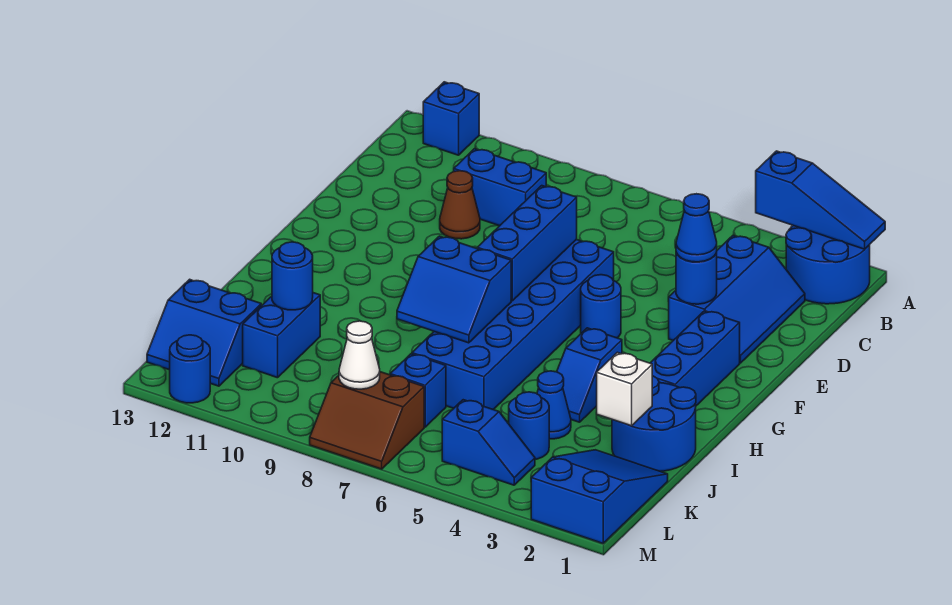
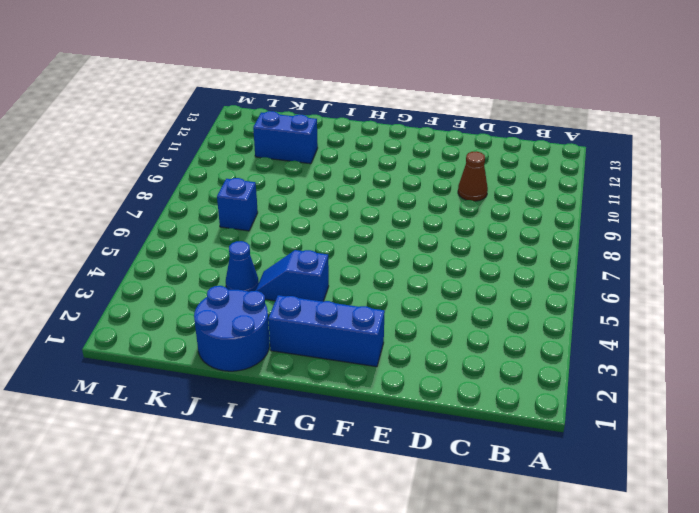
none -> blue round brick A1:B2 level 1
none -> blue brick A12 level 1
none -> blue slope C2:E3 level 1 top 3

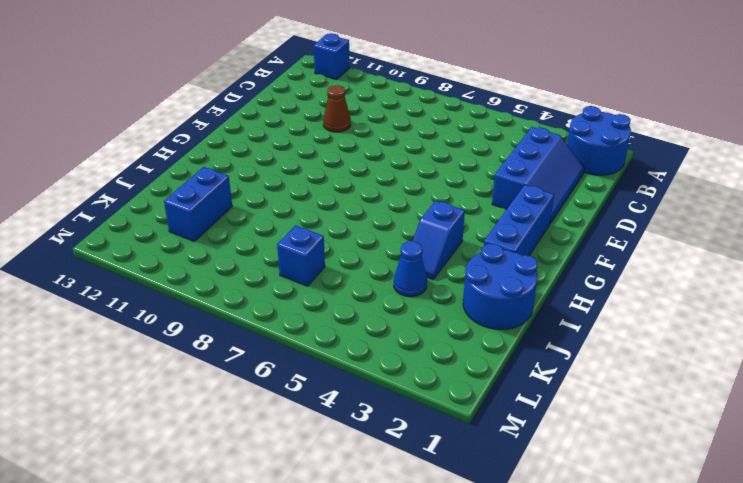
none -> blue brick C9:C10 level 1
none -> blue brick E6:J7 level 1
none -> blue round brick F5 level 1

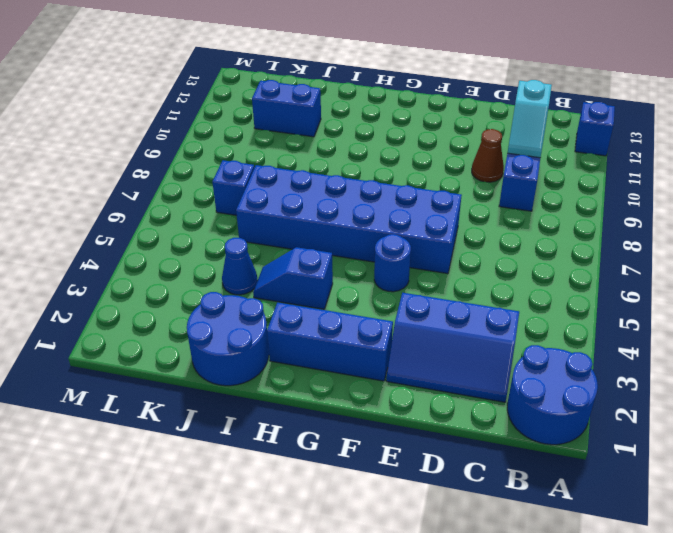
cyan slope C10:C11 level 2 top 11 -> none
none -> blue slope K1:M2 level 1 top M
none -> blue round brick K4 level 1
none -> blue slope K12:L13 level 1 top K

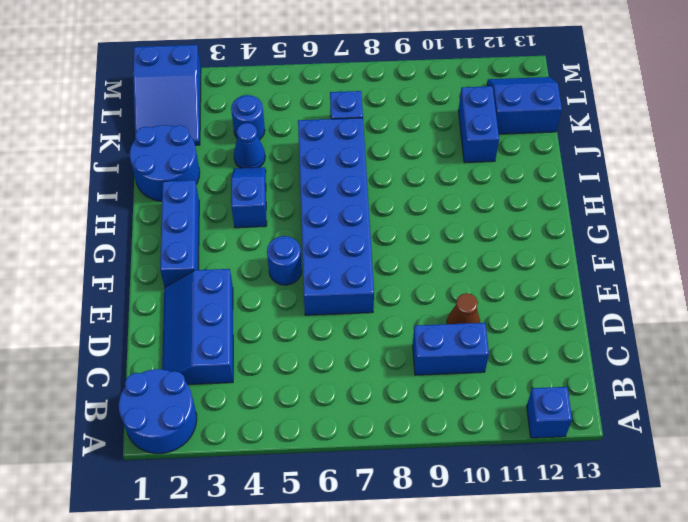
none -> blue slope L4:L5 level 1 top 5
none -> brown slope L7:M8 level 1 top L
none -> blue round brick M12 level 1

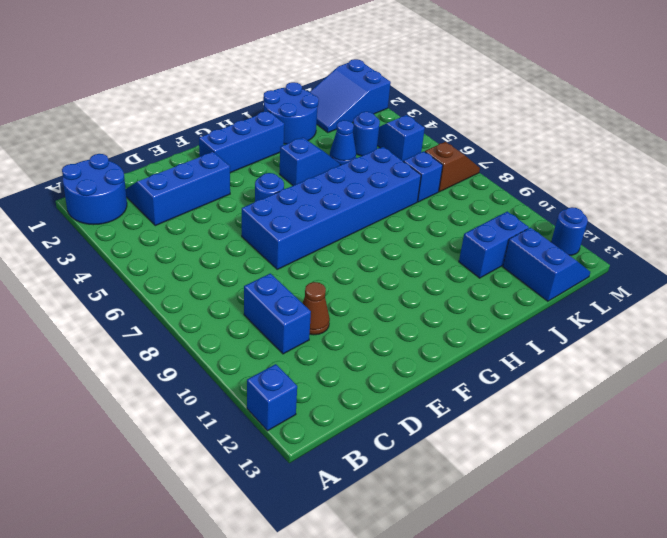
brown slope L7:M7 level 1 top L -> brown slope L7:M8 level 1 top L
none -> blue slope A1:A3 level 2 top 3
none -> blue round brick E3 level 2
none -> blue brick E7:G7 level 2

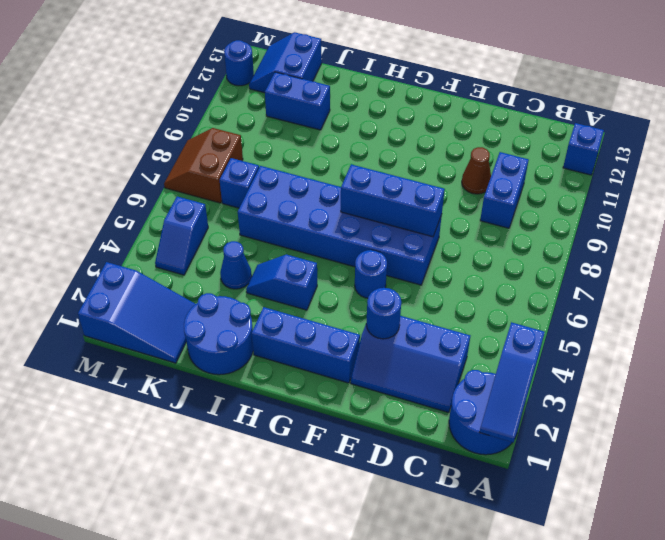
none -> blue round brick K4 level 1
none -> blue slope H7:I8 level 2 top H
none -> white brick J2 level 2

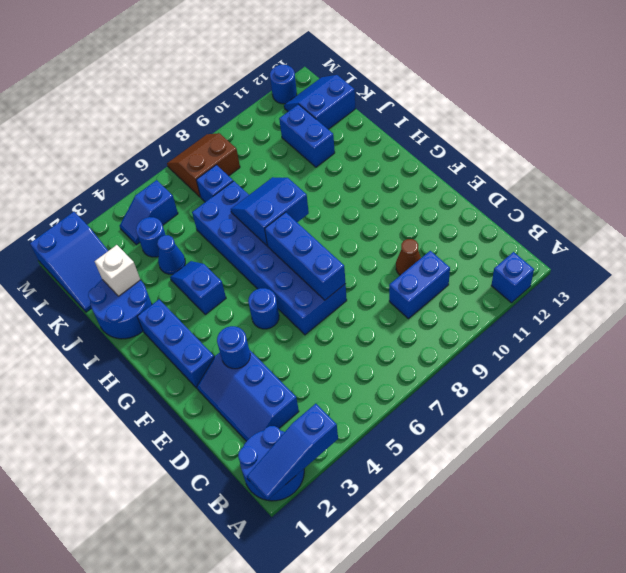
none -> blue round brick J11 level 2
none -> white cone L8 level 2
none -> blue cone E3 level 3

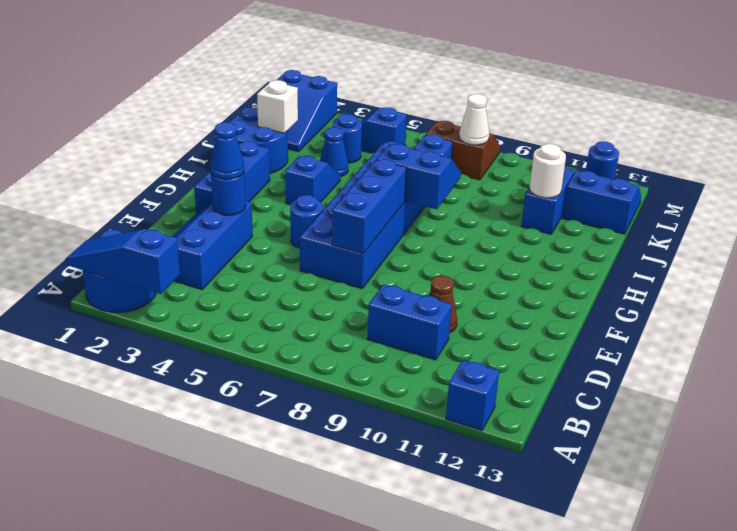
white round brick J11 level 2 -> blue round brick J11 level 2

